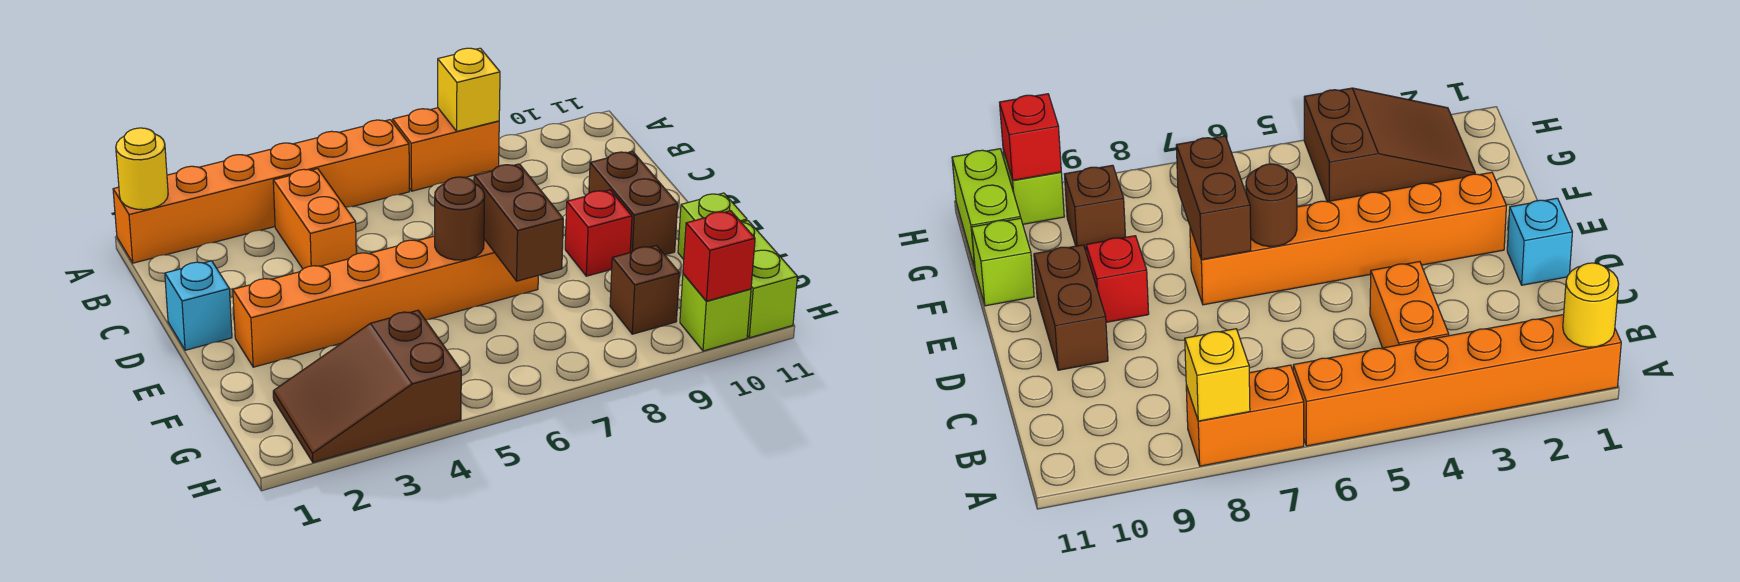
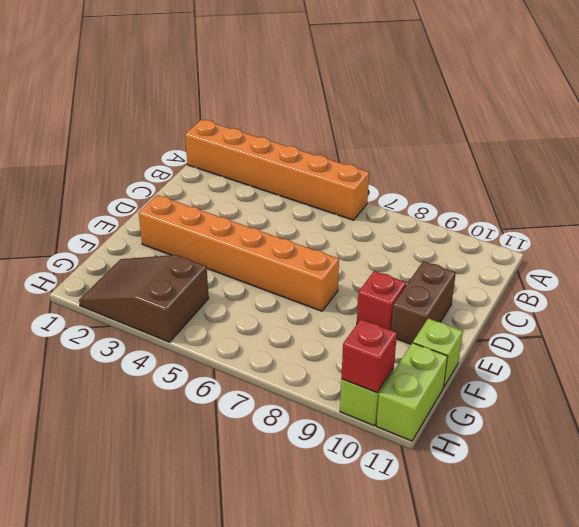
none -> orange brick A7:A8 level 1
none -> orange brick B4:C4 level 1
none -> cyan brick D1 level 1

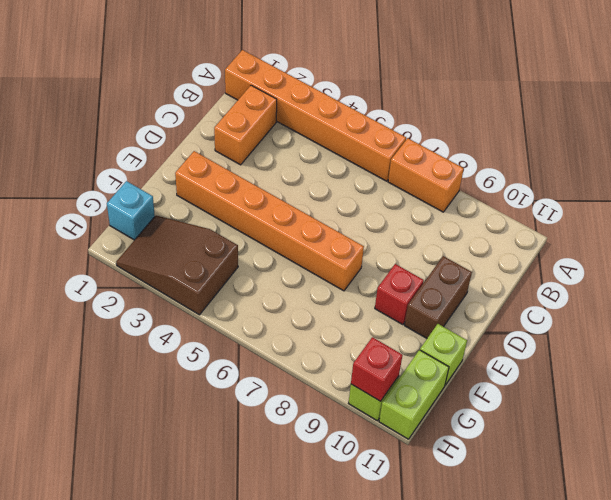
orange brick B2:C2 level 1 -> orange brick B4:C4 level 1
cyan brick G1 level 1 -> cyan brick D1 level 1
none -> brown brick G9 level 1
none -> yellow round brick A1 level 2
none -> yellow brick A8 level 2

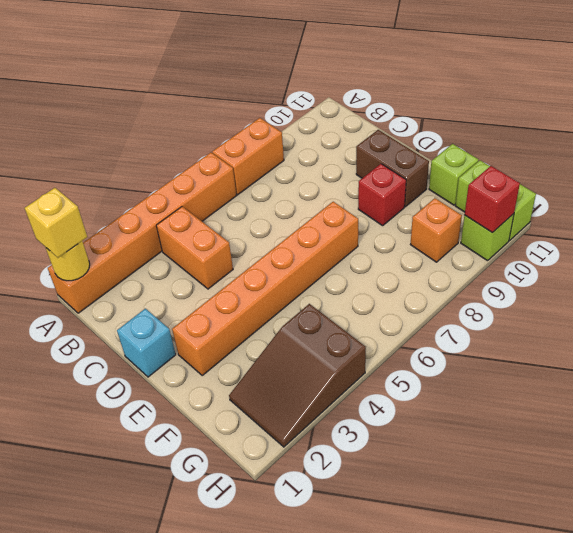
yellow brick A1 level 3 -> yellow brick A8 level 2
orange brick G9 level 1 -> brown brick G9 level 1
none -> brown round brick E6 level 2
none -> brown brick E7:F7 level 2

